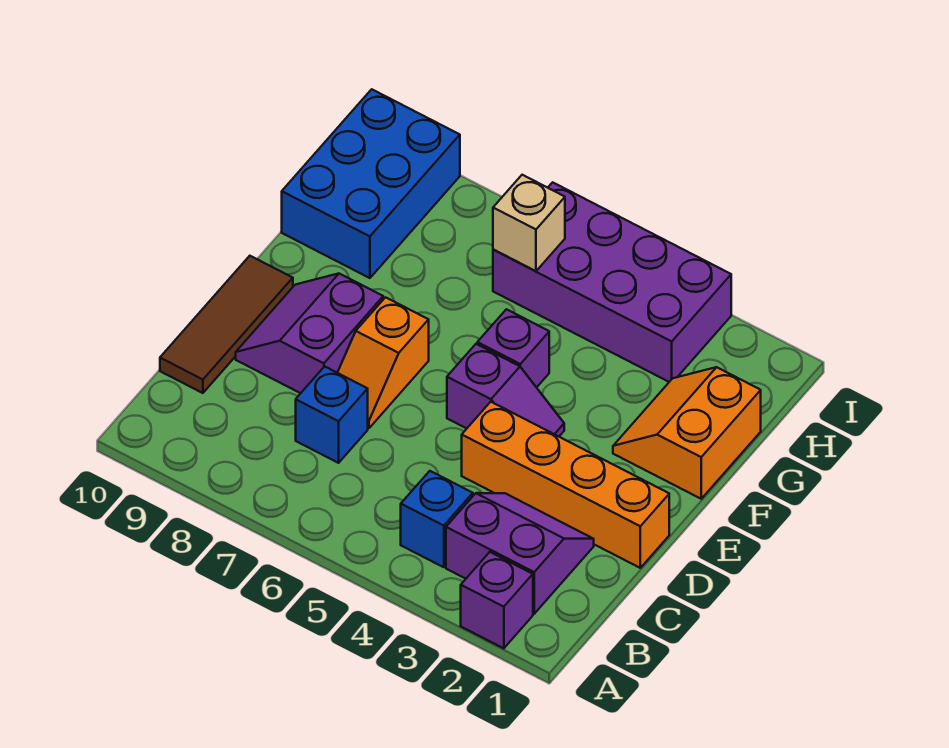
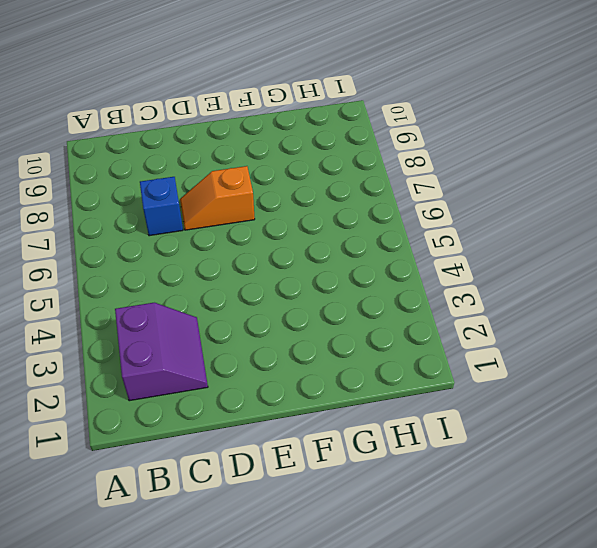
none -> purple brick A2 level 1
none -> blue brick B4 level 1
none -> brown tile C10:E10 level 1

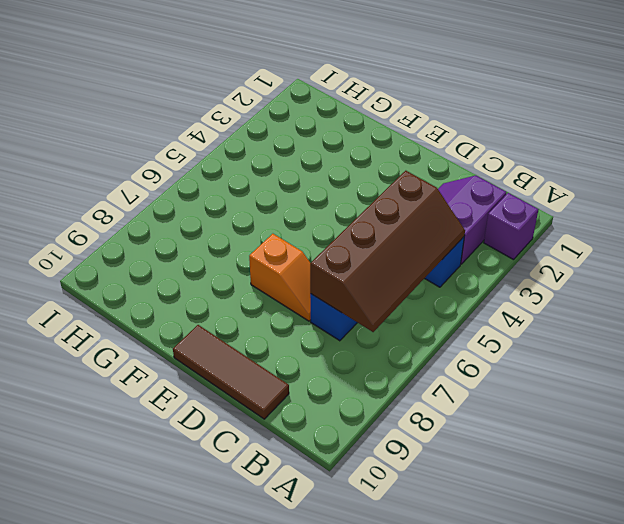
brown slope B4:C7 level 2 top C -> none
none -> orange brick D1:D4 level 1
none -> purple slope D8:E9 level 1 top 8
none -> purple slope E4:E5 level 1 top 5

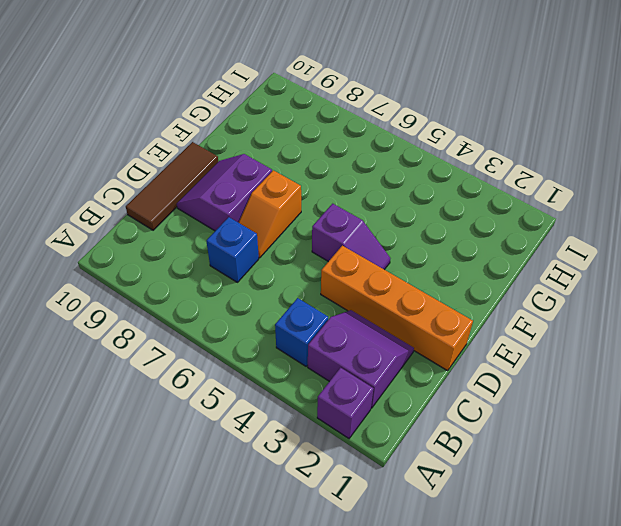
none -> orange slope F1:G2 level 1 top 1
none -> purple brick F5 level 1
none -> blue brick G9:I10 level 1

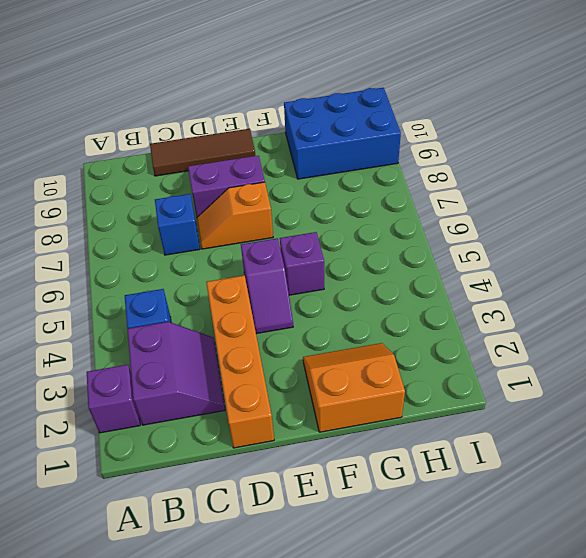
none -> purple brick H3:I6 level 1
none -> tan brick H6 level 2

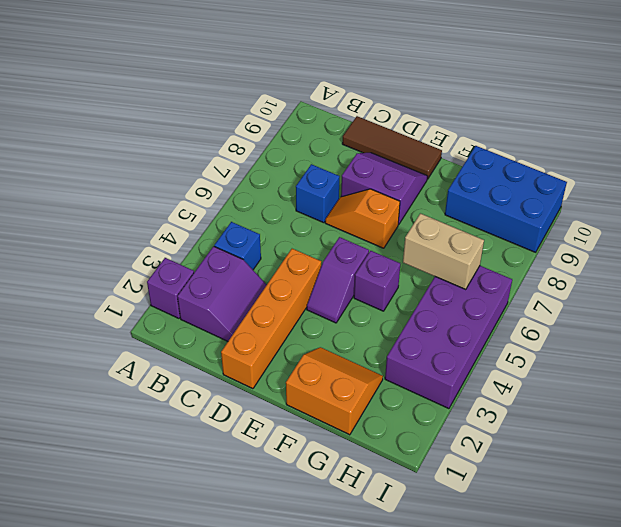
tan brick G6:H6 level 2 -> tan brick H6 level 2

